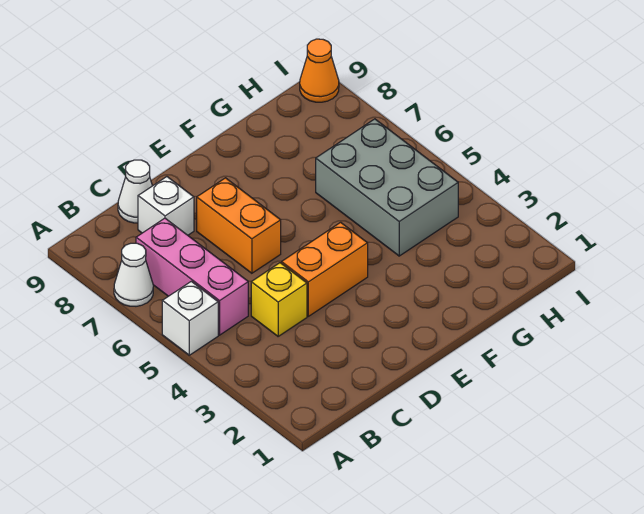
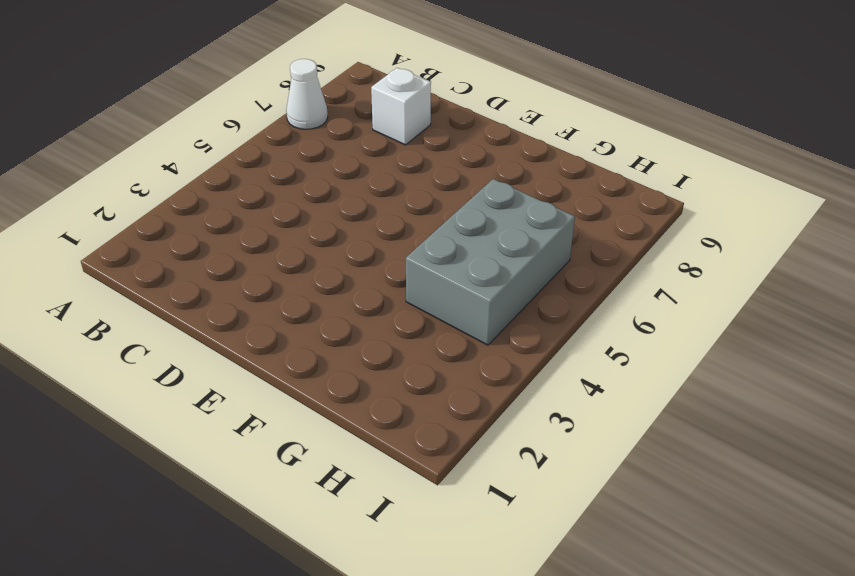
none -> white brick A5 level 1
none -> pink brick B5:B7 level 1

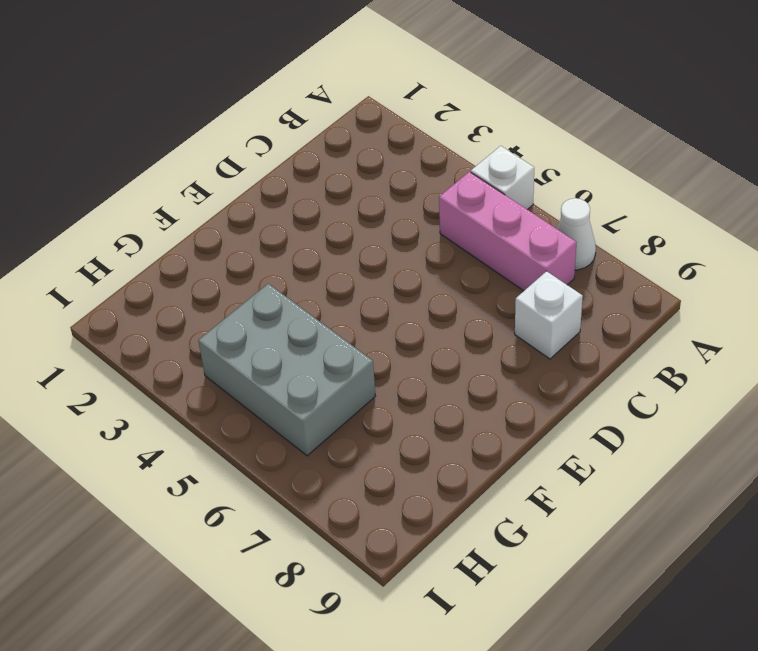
none -> yellow brick C4 level 1
none -> white cone C9 level 1

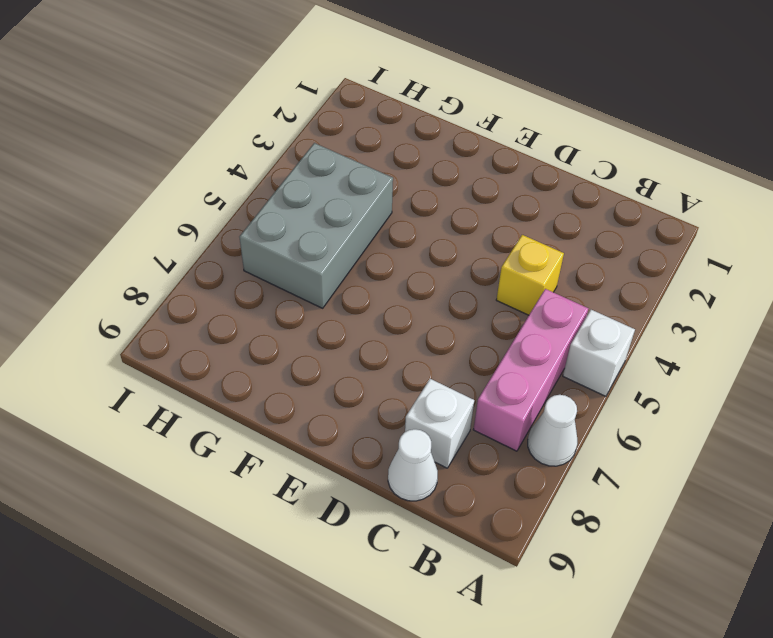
none -> orange brick D4:E4 level 1
none -> orange brick D6:D7 level 1

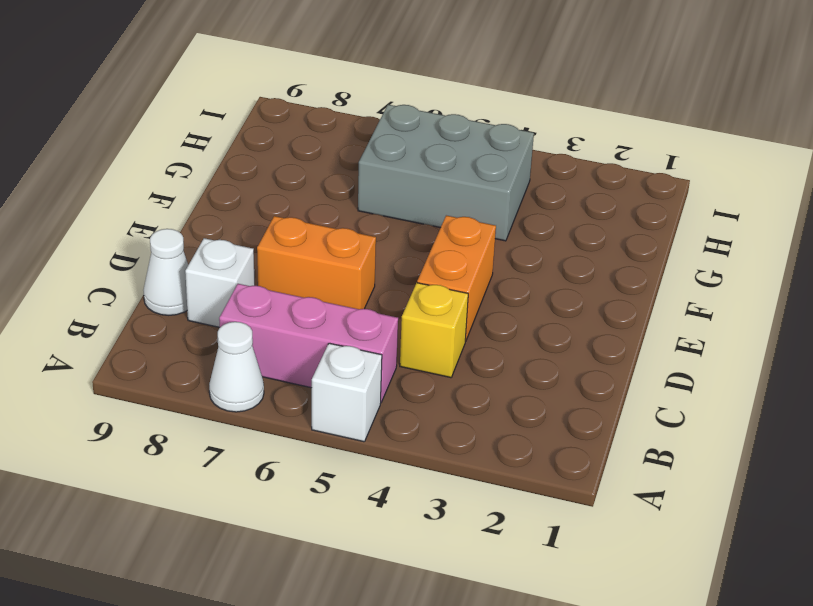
none -> orange cone I9 level 1

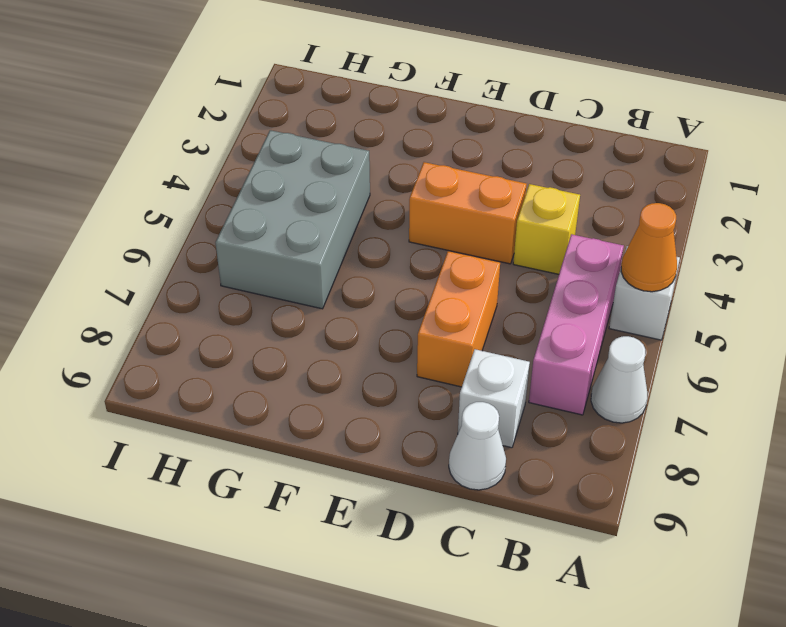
orange cone A5 level 2 -> orange cone I9 level 1

